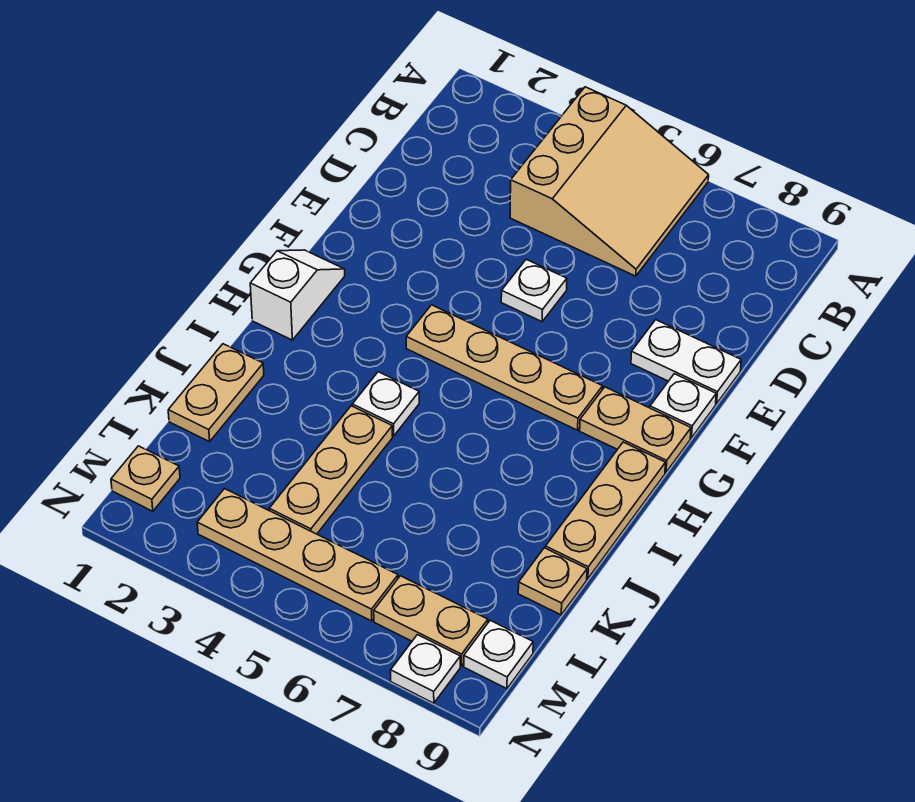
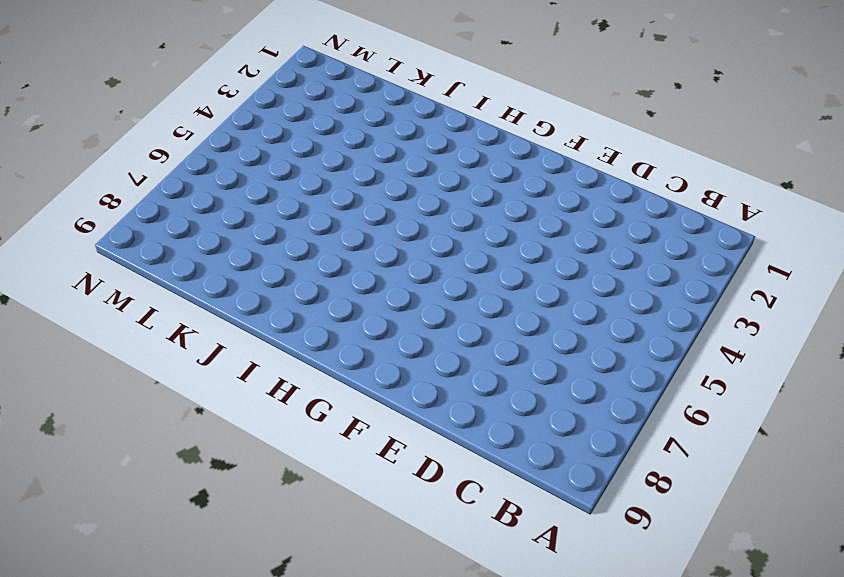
none -> tan slope A4:C6 level 1 top 4
none -> white plate E5 level 1
none -> white plate E8:E9 level 1

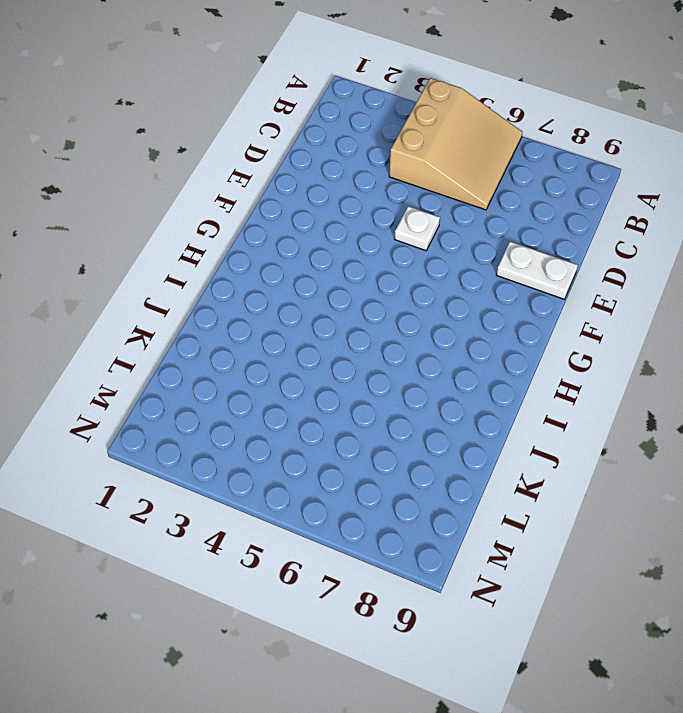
none -> white plate F9 level 1
none -> white slope G1:H1 level 1 top H
none -> tan plate G4:G7 level 1

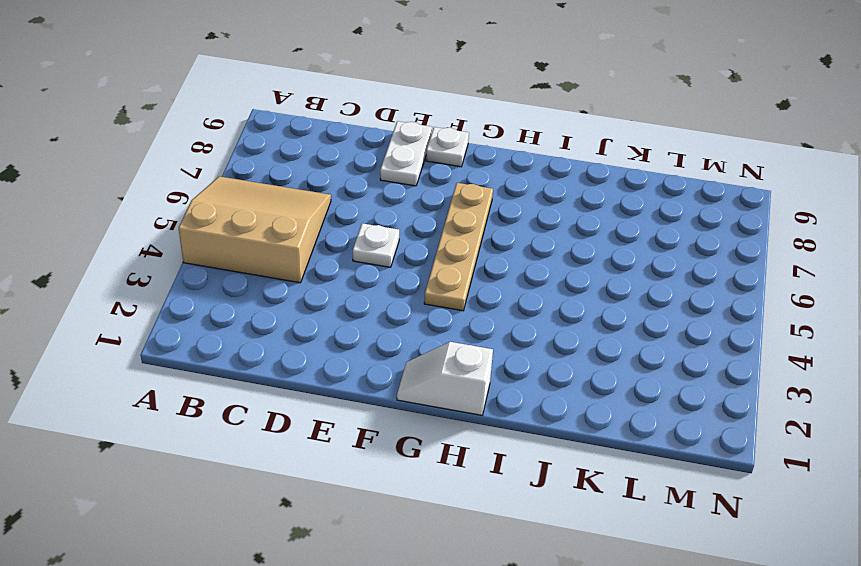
none -> tan plate G8:G9 level 1
none -> tan plate H9:J9 level 1
none -> white plate I4 level 1

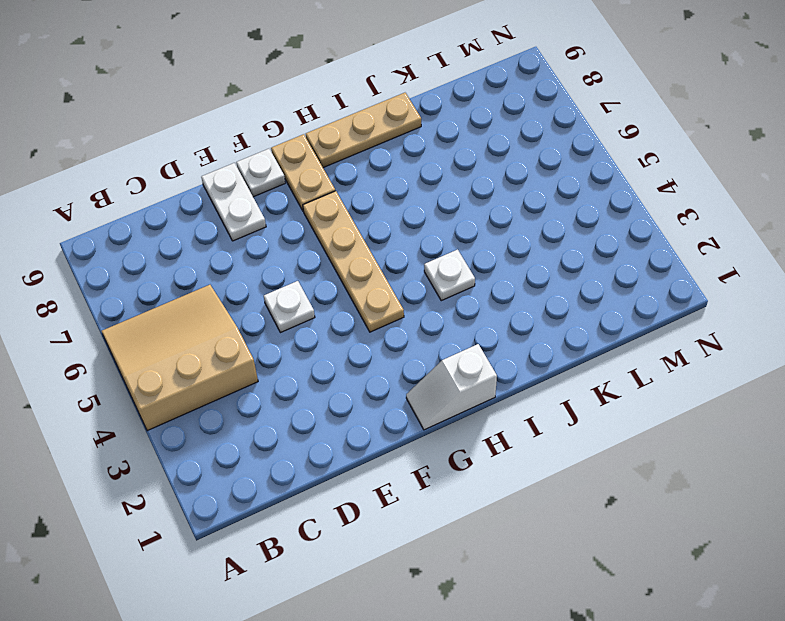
none -> tan plate J1:K1 level 1
none -> tan plate J4:L4 level 1
none -> tan plate K9 level 1

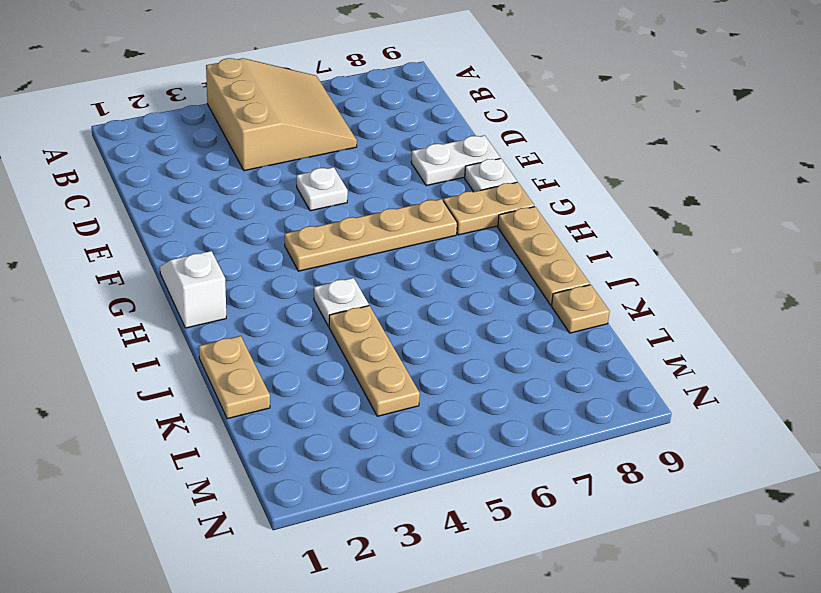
none -> tan plate M1 level 1
none -> tan plate M3:M6 level 1
none -> tan plate M7:M8 level 1

